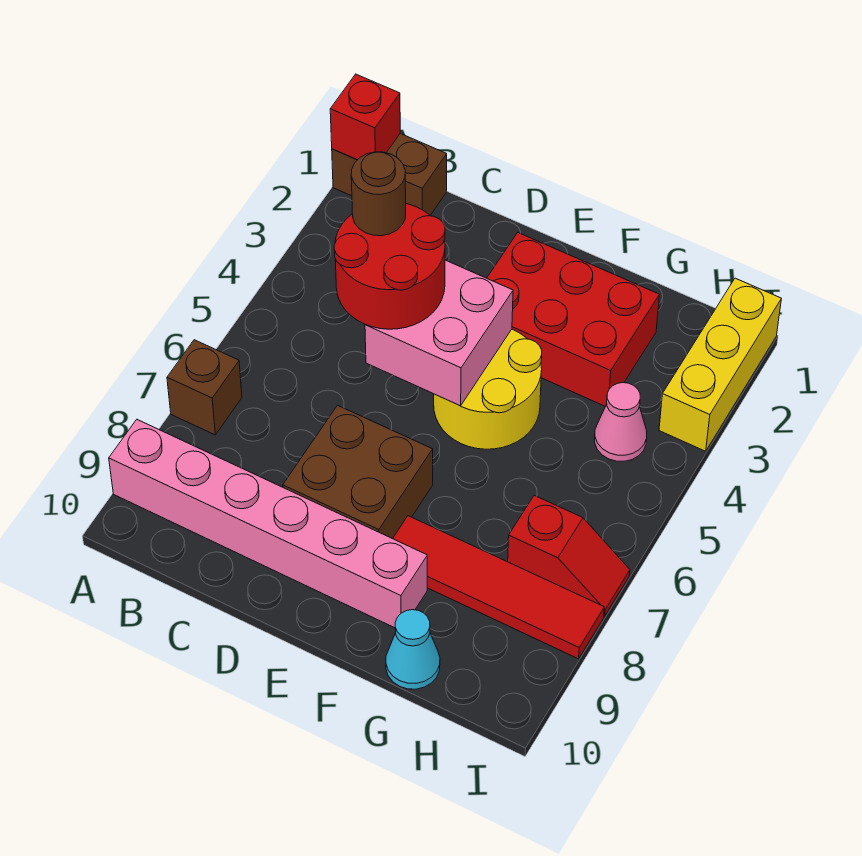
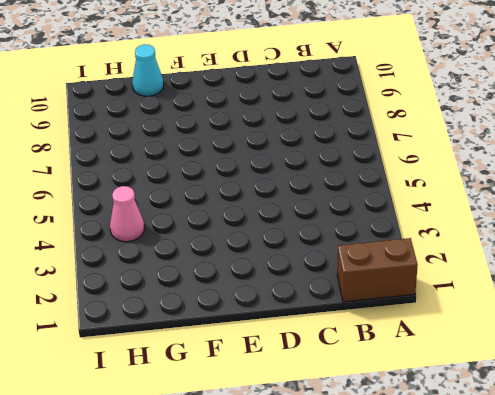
none -> brown brick A7 level 1
none -> pink brick A9:F9 level 1
none -> brown brick D7:E8 level 1

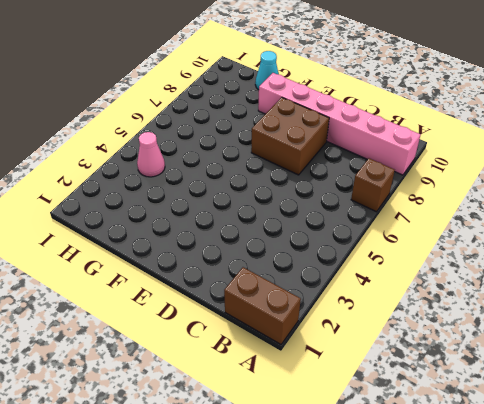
none -> red brick E2:G3 level 1
none -> yellow round brick E4:F5 level 1
none -> red tile F8:I8 level 1

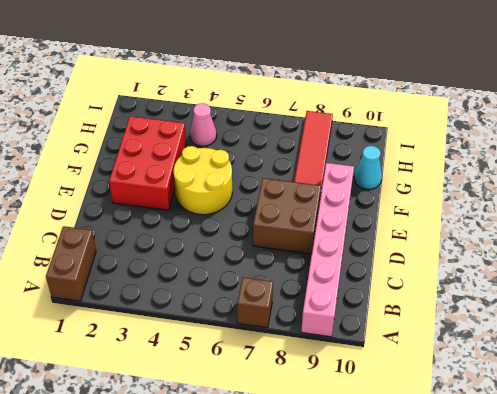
none -> red slope H7:I7 level 1 top H
none -> yellow brick I1:I3 level 1
none -> red brick A1 level 2

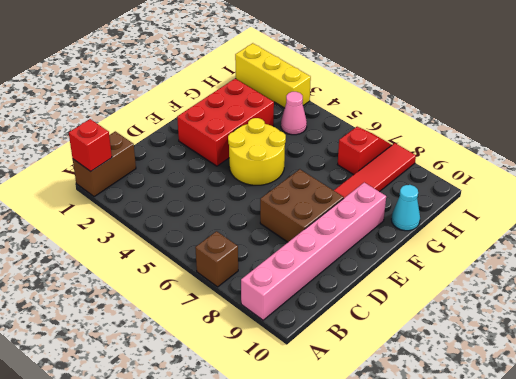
none -> pink brick D4:E5 level 2
none -> red round brick C4:D5 level 3
none -> brown round brick C4 level 4

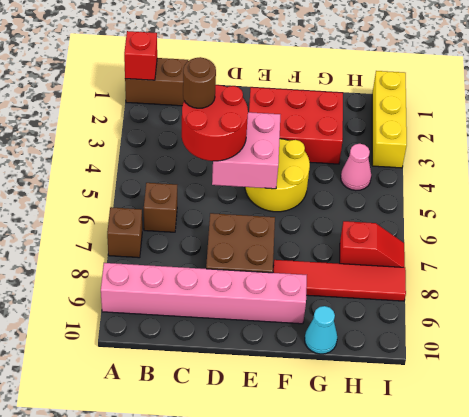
brown brick B6 level 1 -> none

